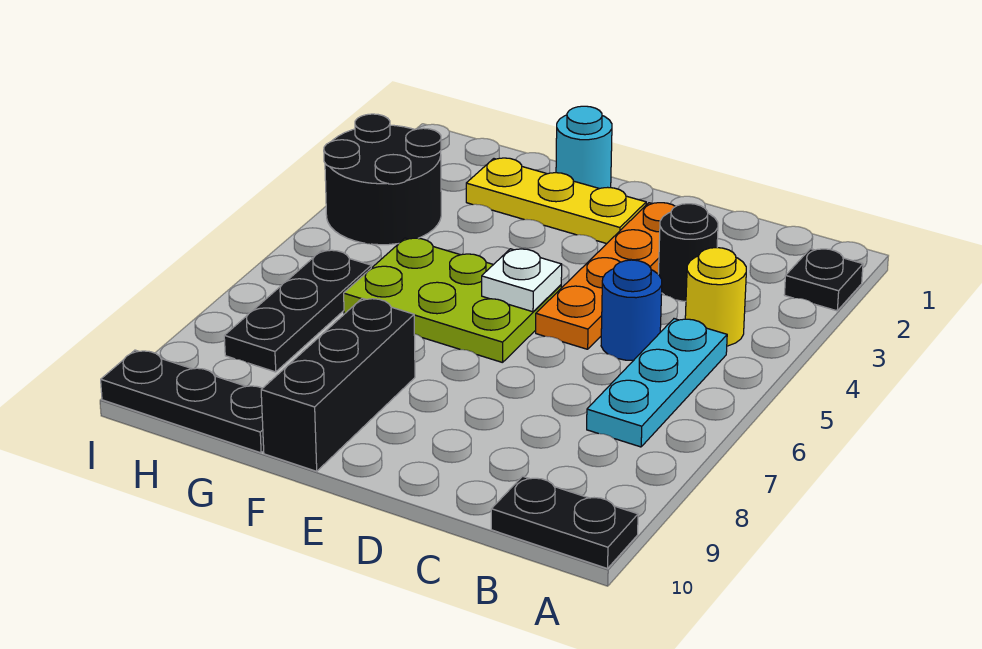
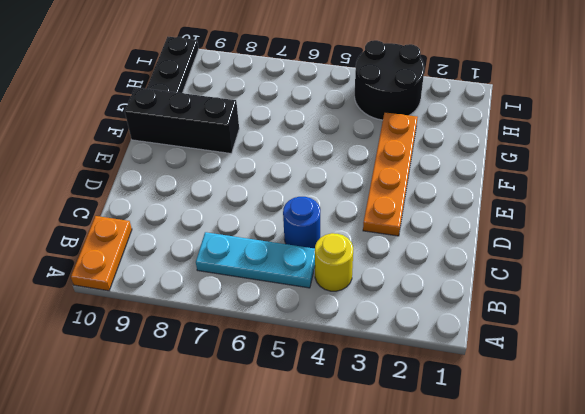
orange plate A10:B10 level 1 -> black plate A10:B10 level 1
orange plate D3:G3 level 1 -> orange plate D2:D5 level 1
none -> black plate A2 level 1
none -> black round brick C3 level 1
none -> yellow plate E2:G2 level 1

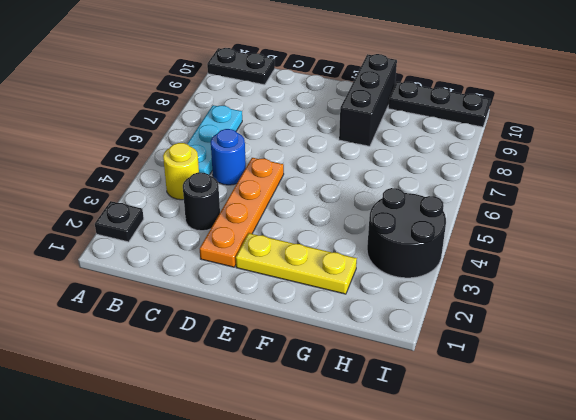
none -> lime plate E5:G6 level 1
none -> cyan round brick F1 level 1
none -> black plate H6:H8 level 1

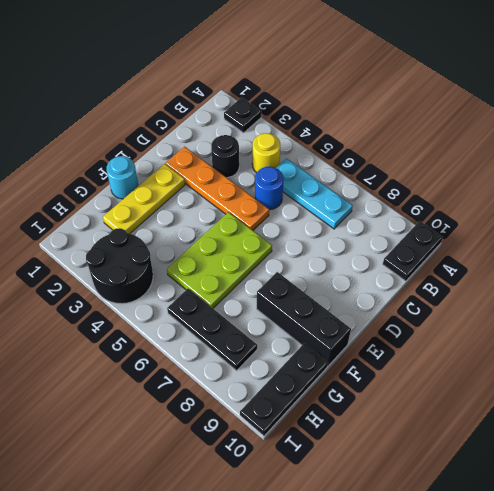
none -> white plate E5 level 2

